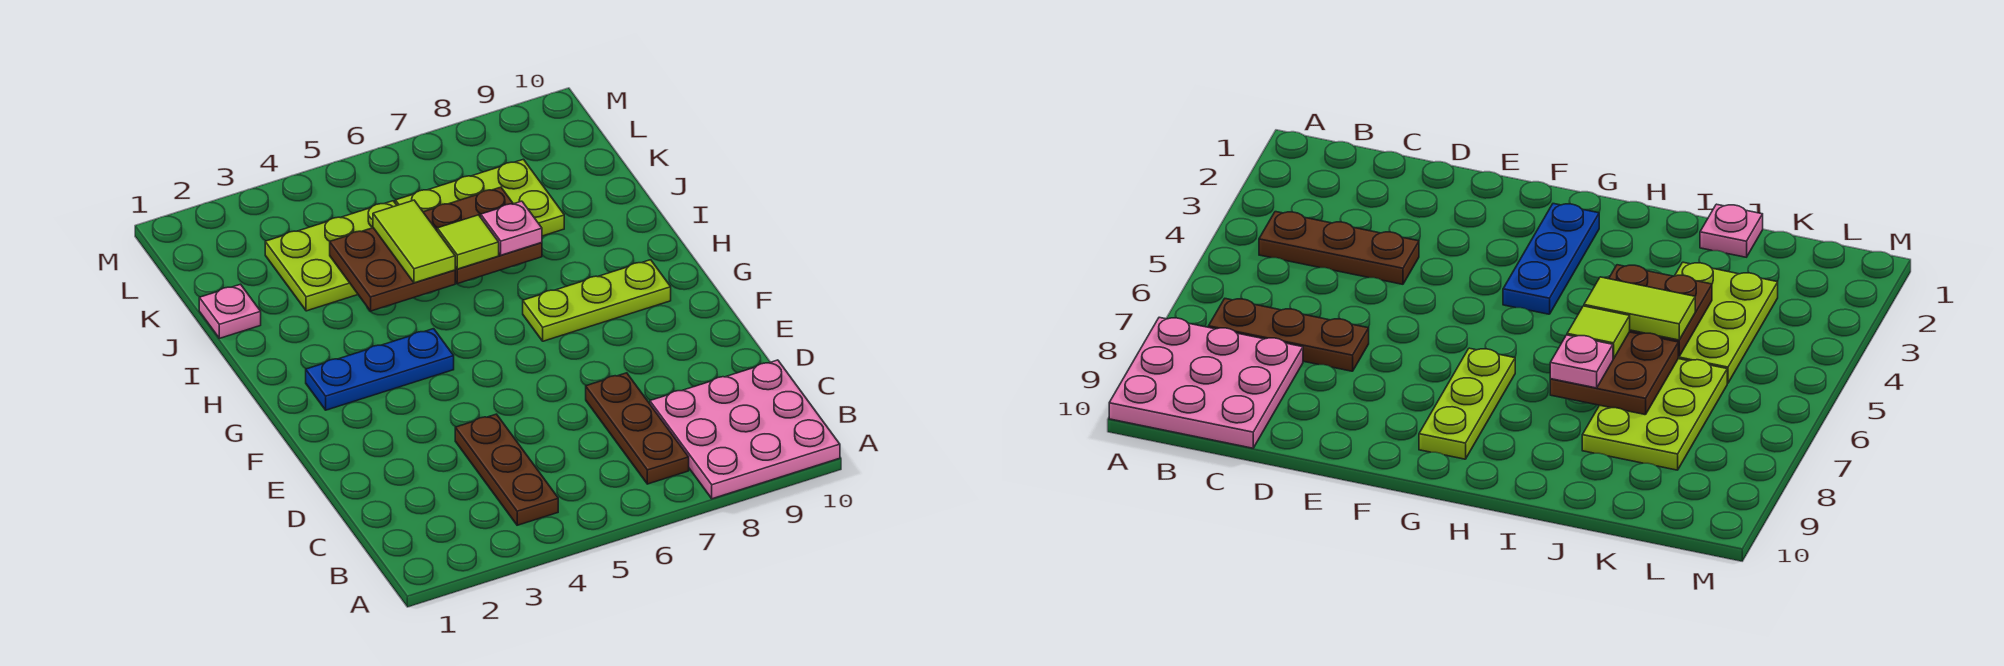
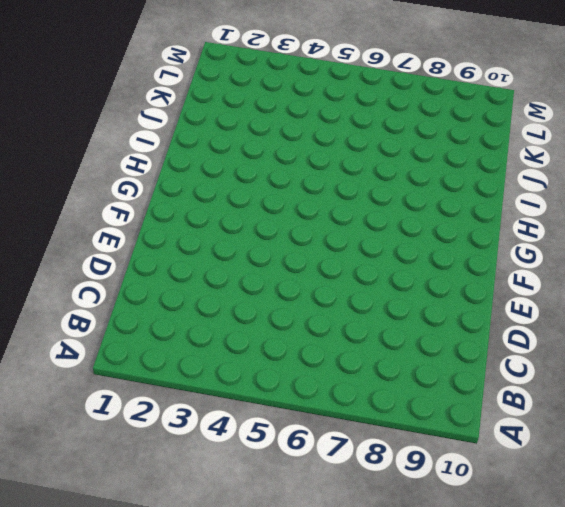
none -> pink plate A8:C10 level 1
none -> brown plate B4:D4 level 1
none -> brown plate B7:D7 level 1

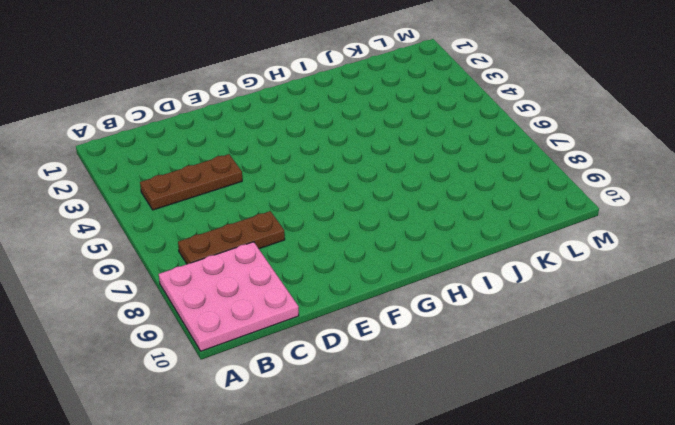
none -> blue plate G2:G4 level 1
none -> lime plate G7:G9 level 1
none -> pink plate J1 level 1

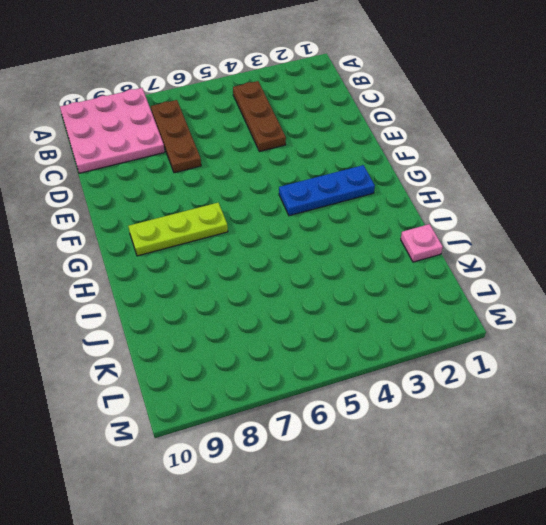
none -> lime plate J3:K5 level 1
none -> lime plate J6:K8 level 1
none -> brown plate I4:J5 level 2

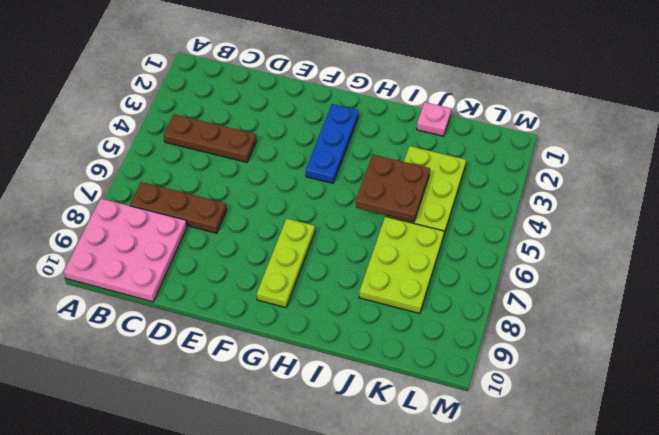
none -> brown plate I6:J7 level 2
none -> lime tile I5:J5 level 3
none -> lime tile I6 level 3

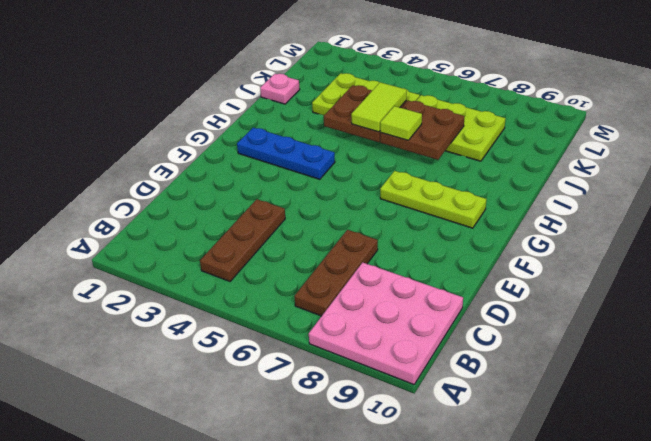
none -> pink plate I7 level 3

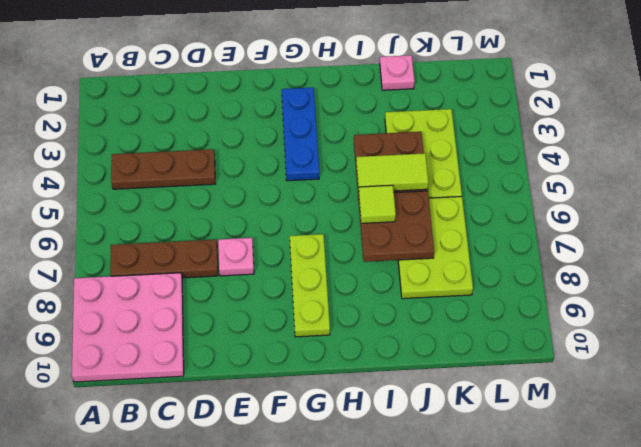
pink plate E7 level 1 -> pink plate I7 level 3

